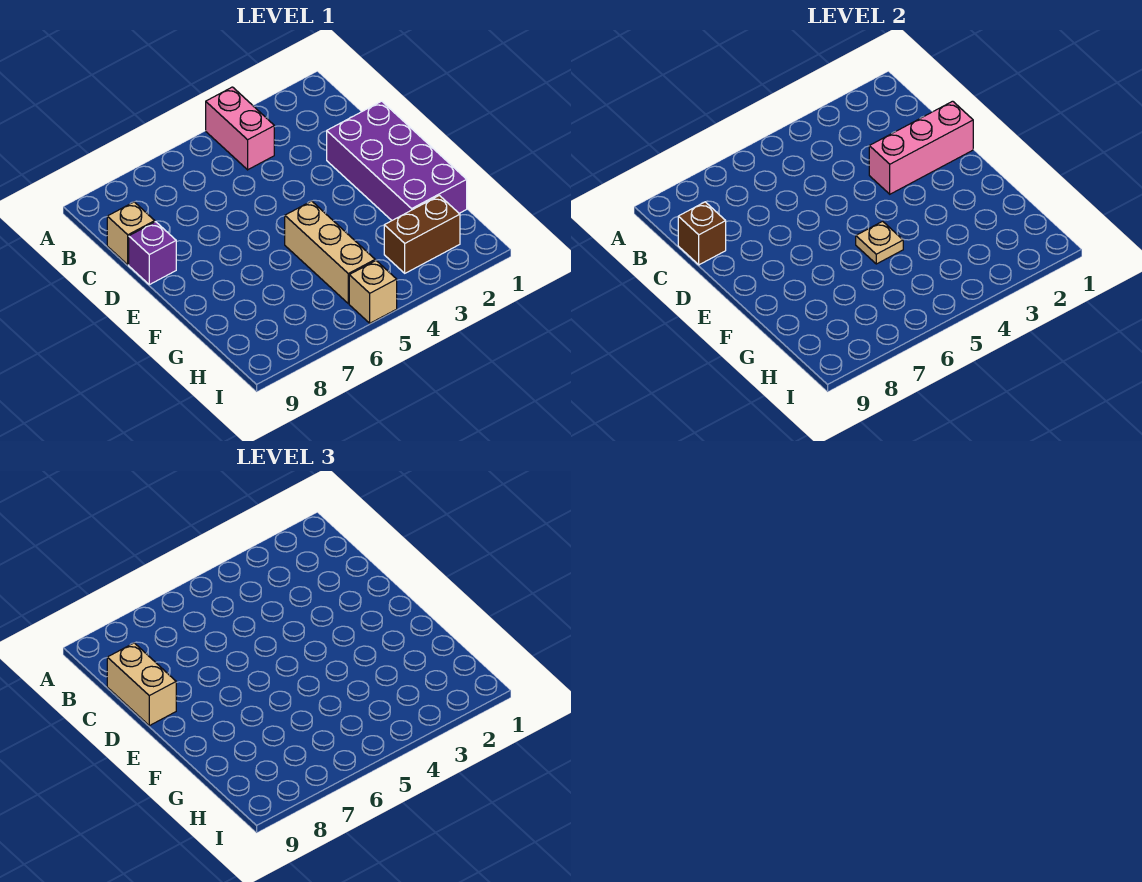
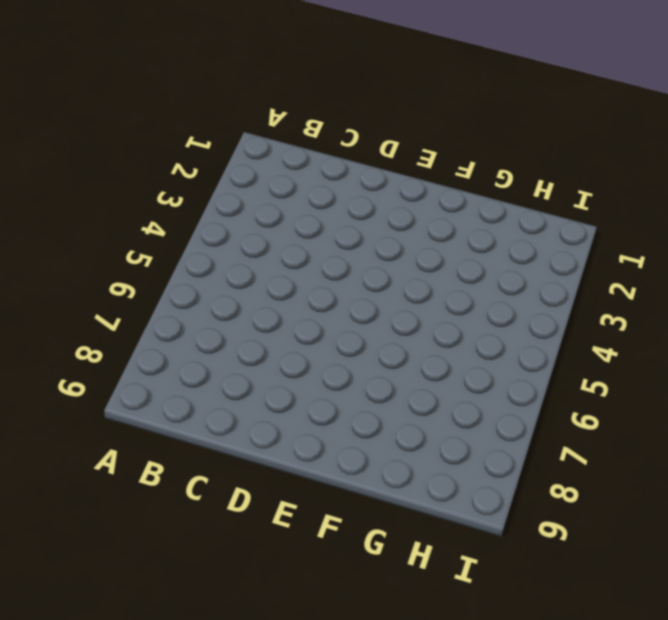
none -> pink brick A4:B4 level 1
none -> tan brick C9 level 1

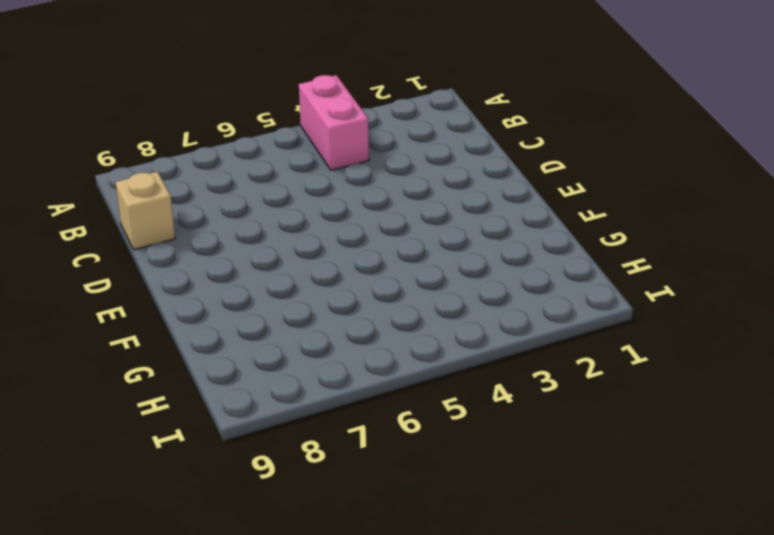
none -> purple brick D1:G2 level 1
none -> purple brick D9 level 1

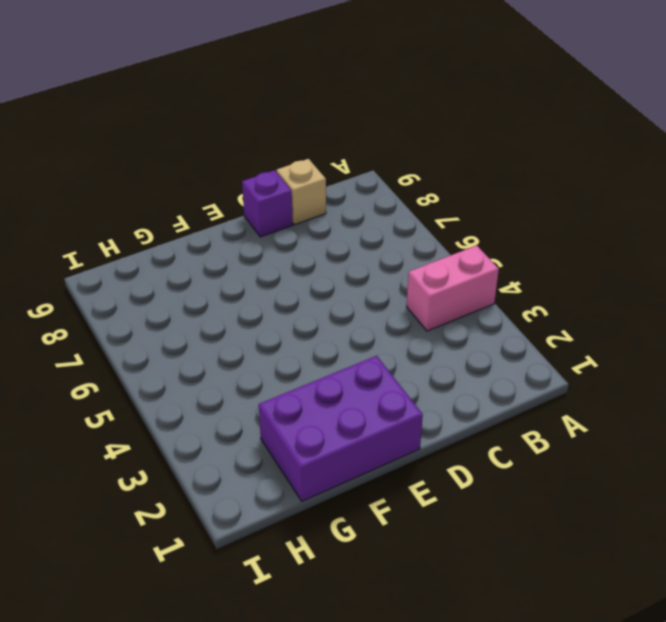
purple brick E1:G2 level 1 -> purple brick D1:G2 level 1
none -> tan brick F5:H5 level 1
none -> brown brick H2:H3 level 1

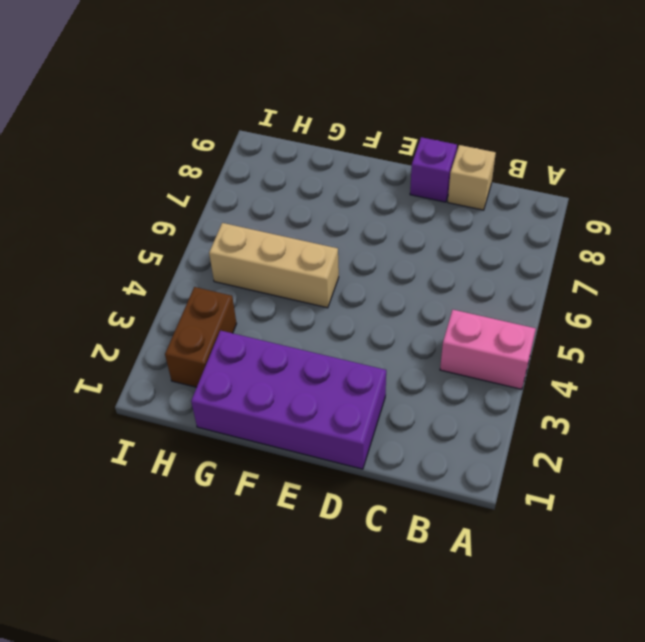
none -> tan brick I5 level 1
none -> brown brick C9 level 2

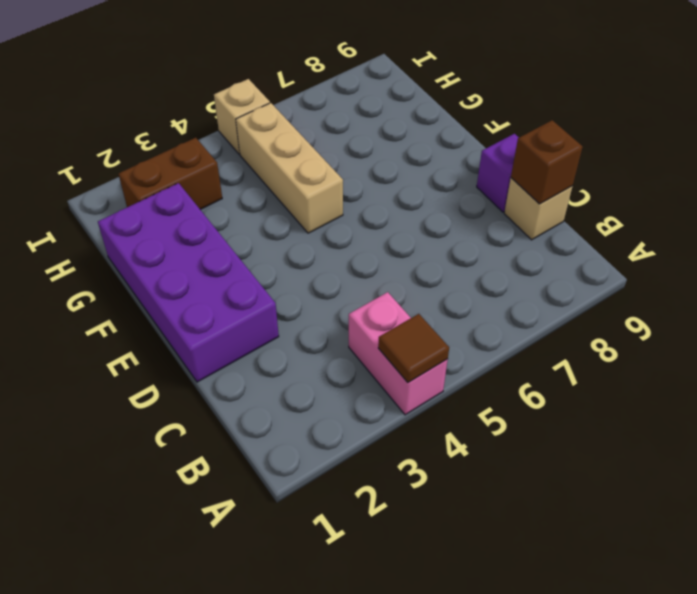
brown tile A4 level 2 -> none
none -> pink brick D1:D3 level 2
none -> tan plate F5 level 2

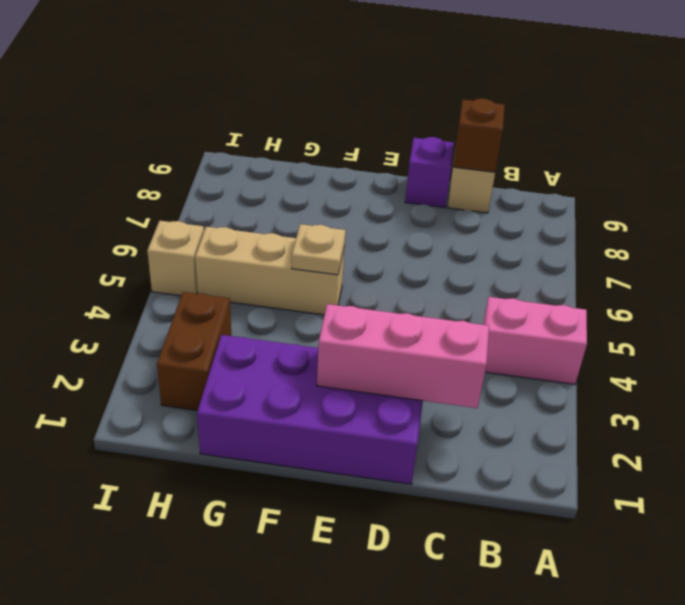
pink brick C2:E2 level 2 -> pink brick D1:D3 level 2
none -> tan brick C9:D9 level 3

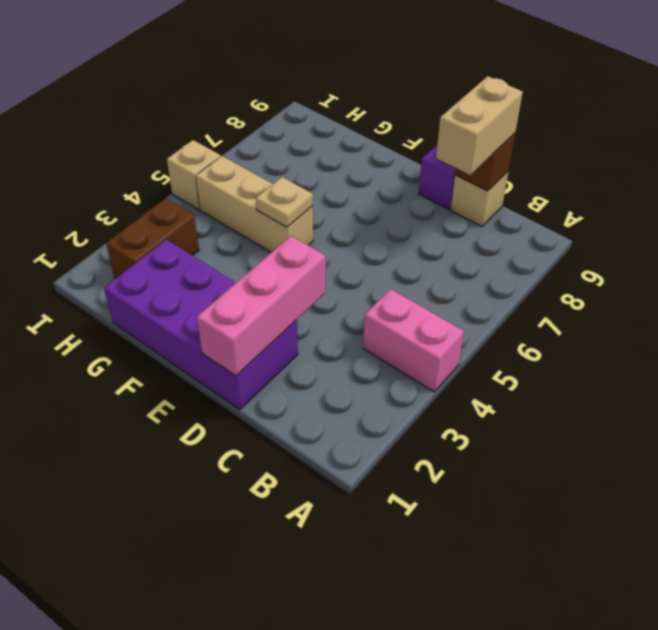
tan brick C8:C9 level 3 -> tan brick C9:D9 level 3

